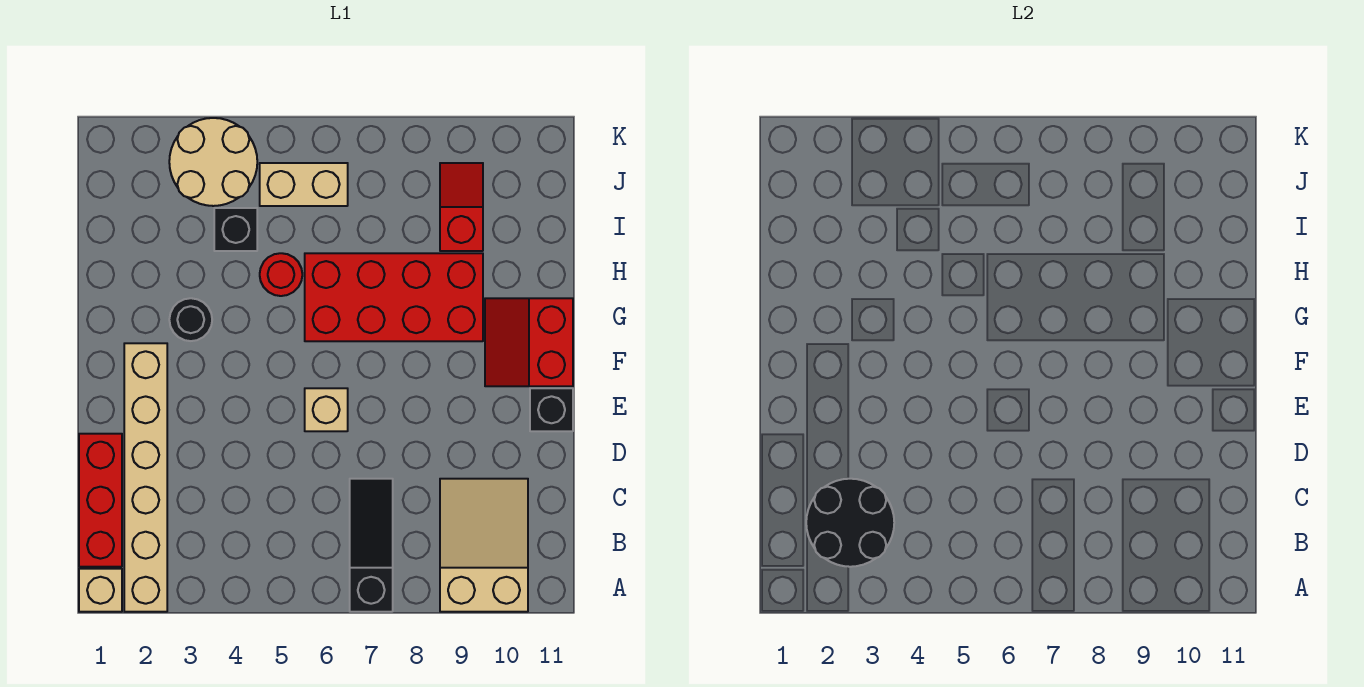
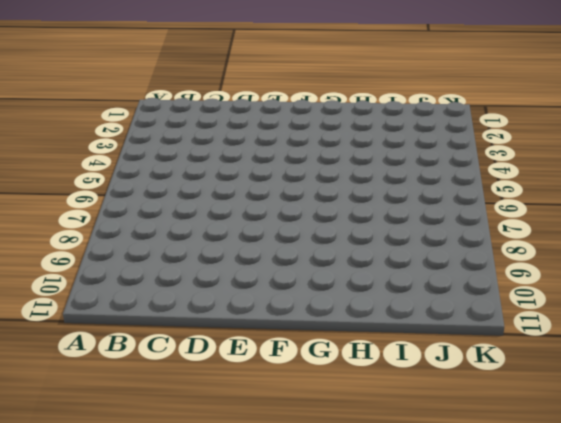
none -> tan brick A1 level 1
none -> tan brick A2:F2 level 1
none -> black slope A7:C7 level 1 top A

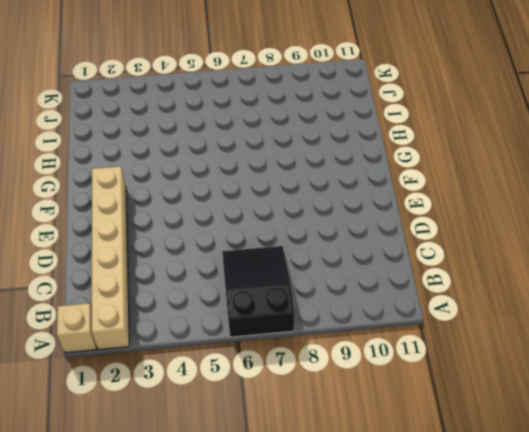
black slope A6:C7 level 1 top A -> black slope A7:C7 level 1 top A
none -> tan slope A9:C10 level 1 top A
none -> red brick B1:D1 level 1
none -> tan brick E6 level 1

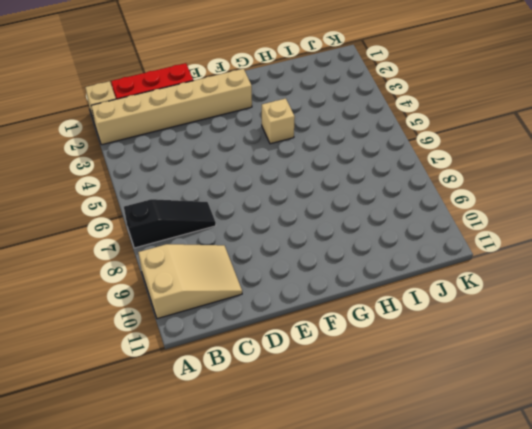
tan brick G4 level 1 -> tan brick E6 level 1
none -> black brick E11 level 1
none -> red slope F10:G11 level 1 top 11
none -> black round brick G3 level 1

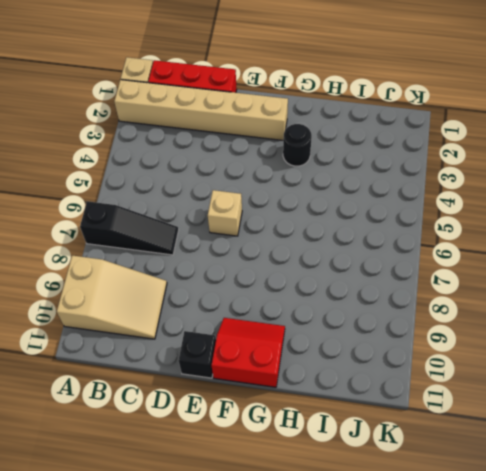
none -> red brick G6:H9 level 1
none -> red round brick H5 level 1
none -> black brick I4 level 1

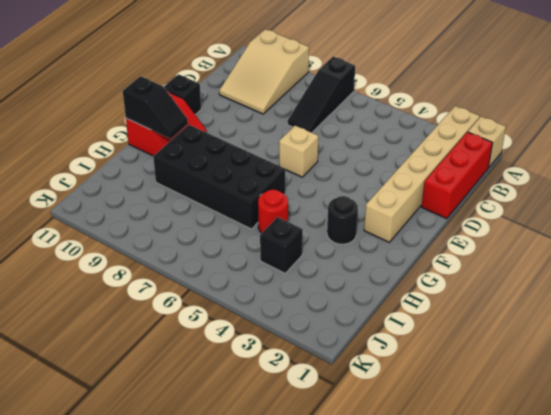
black brick G6:H9 level 1 -> red brick G6:H9 level 1
black slope G10:G11 level 2 top 11 -> none
none -> red slope I9:J9 level 1 top I
none -> tan round brick J3:K4 level 1
none -> tan brick J5:J6 level 1

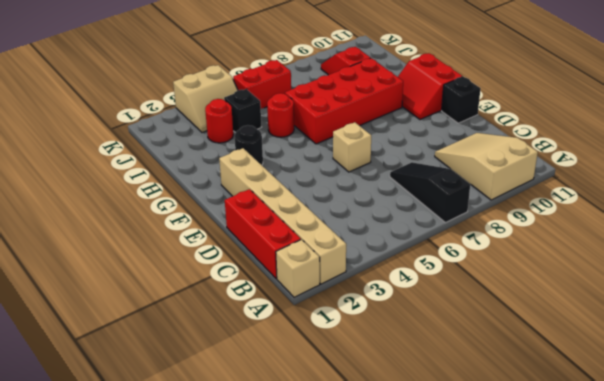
red round brick I3 level 1 -> none
tan slope J3:K4 level 1 top K -> tan round brick J3:K4 level 1
red brick J5:J6 level 1 -> tan brick J5:J6 level 1
none -> black round brick B2:C3 level 2

